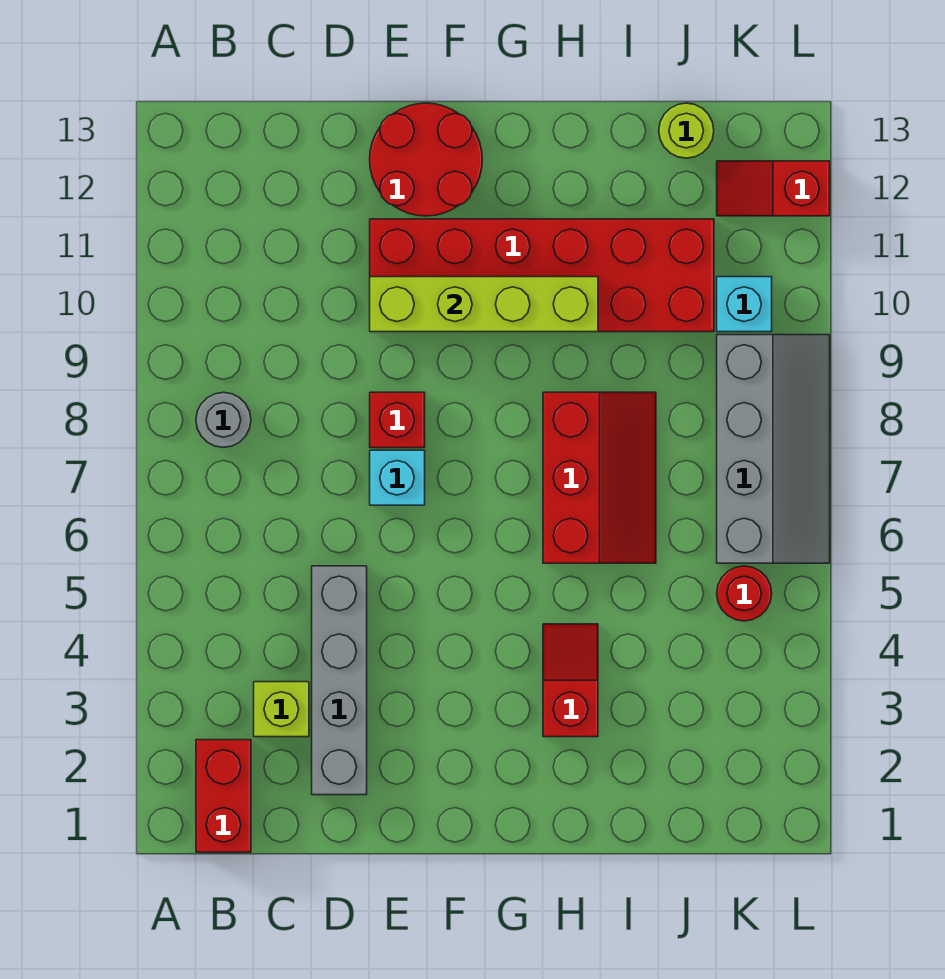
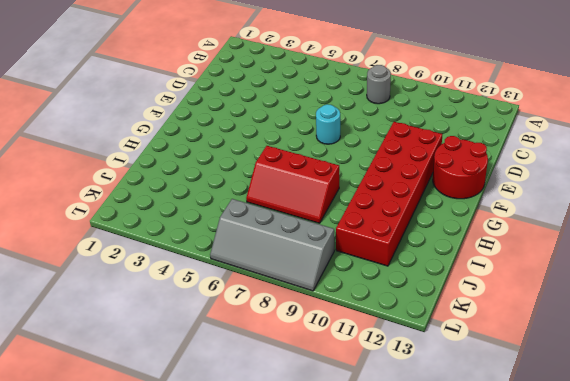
cyan round brick E7 level 1 -> cyan brick E7 level 1
none -> red brick B1:B2 level 1
none -> lime brick C3 level 1
none -> grey brick D2:D5 level 1

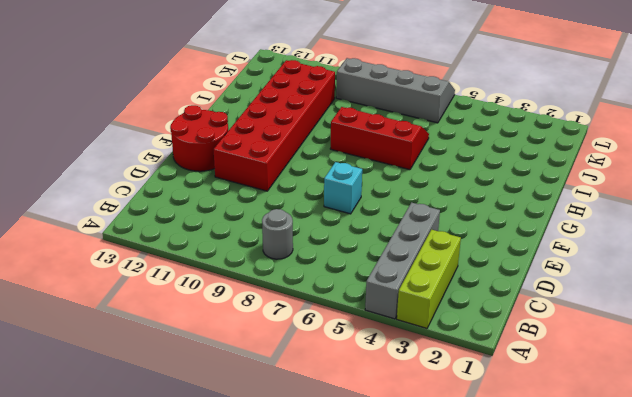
lime brick A3:C3 level 1 -> lime brick C3 level 1
grey brick A4:D4 level 1 -> grey brick D2:D5 level 1
none -> red brick B1:B2 level 1
none -> red brick E8 level 1
none -> red slope H3:H4 level 1 top 3

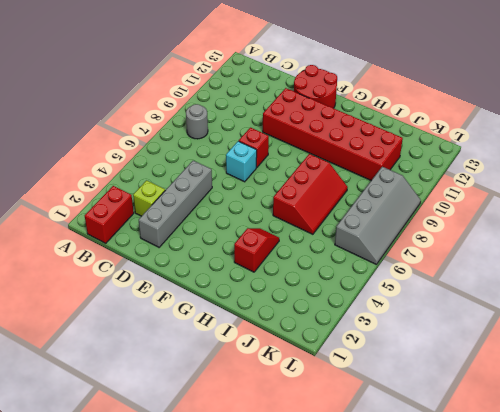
none -> lime round brick J13 level 1
none -> red round brick K5 level 1
none -> cyan brick K10 level 1

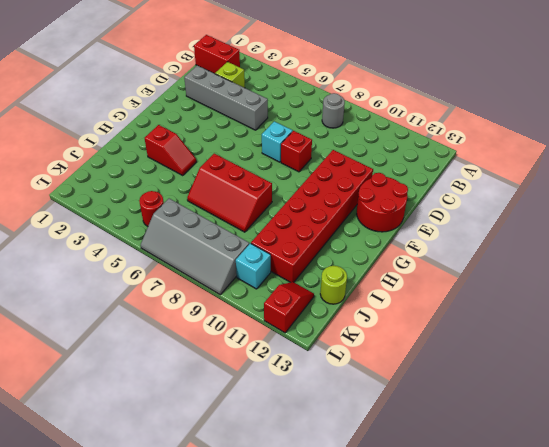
none -> lime brick E10:H10 level 2

